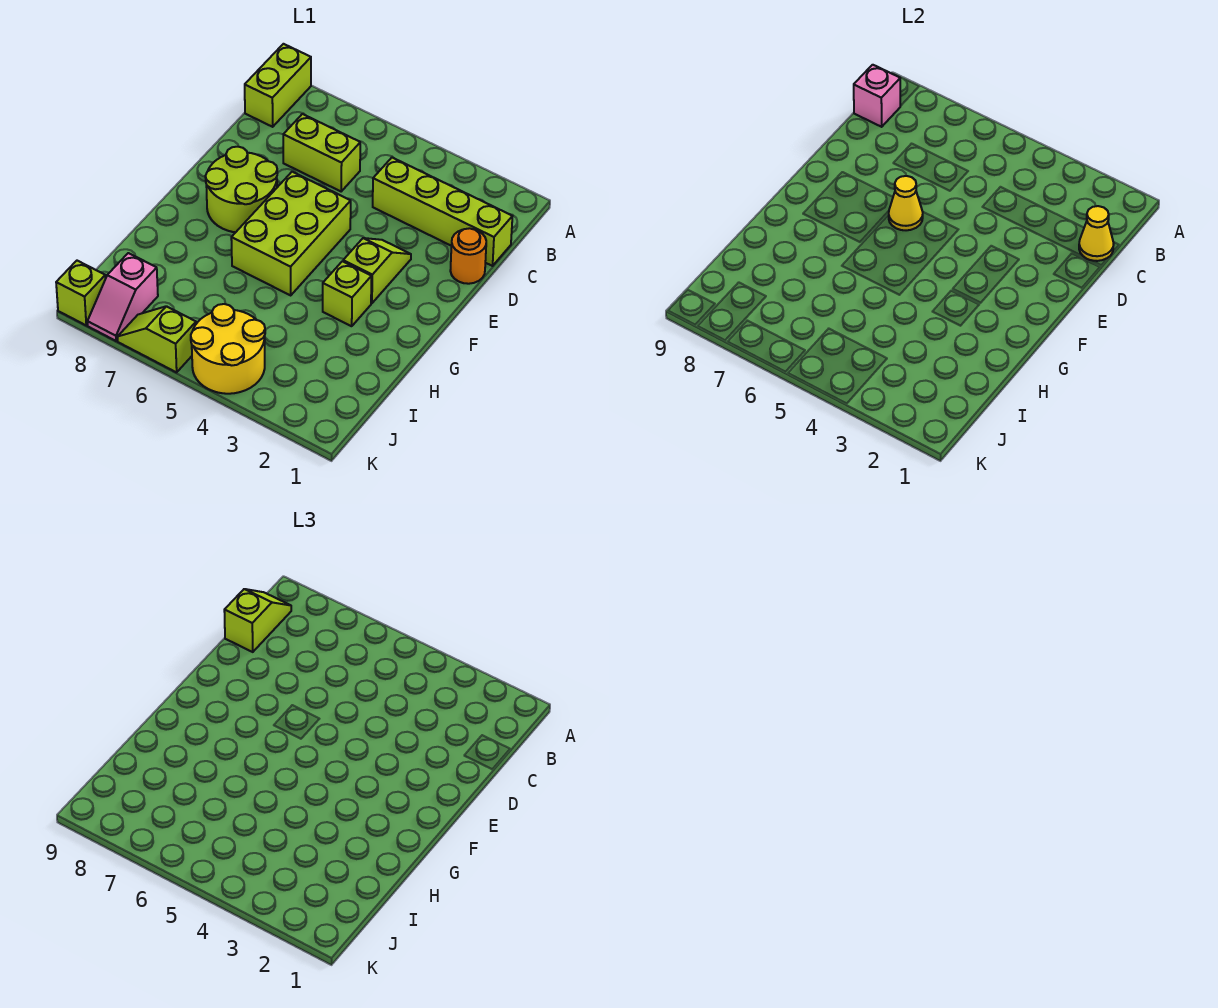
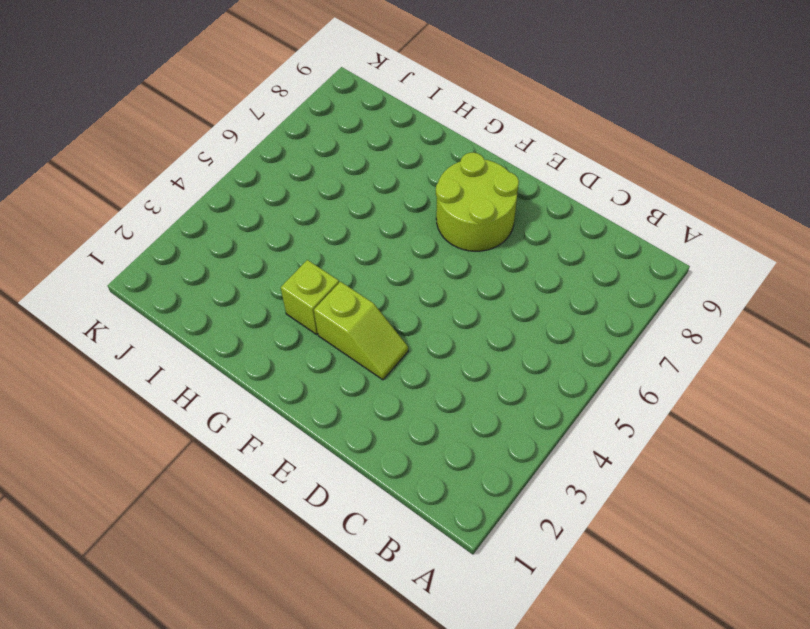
none -> lime brick A9:B9 level 1
none -> lime brick C1:C4 level 1
none -> lime brick C6:C7 level 1

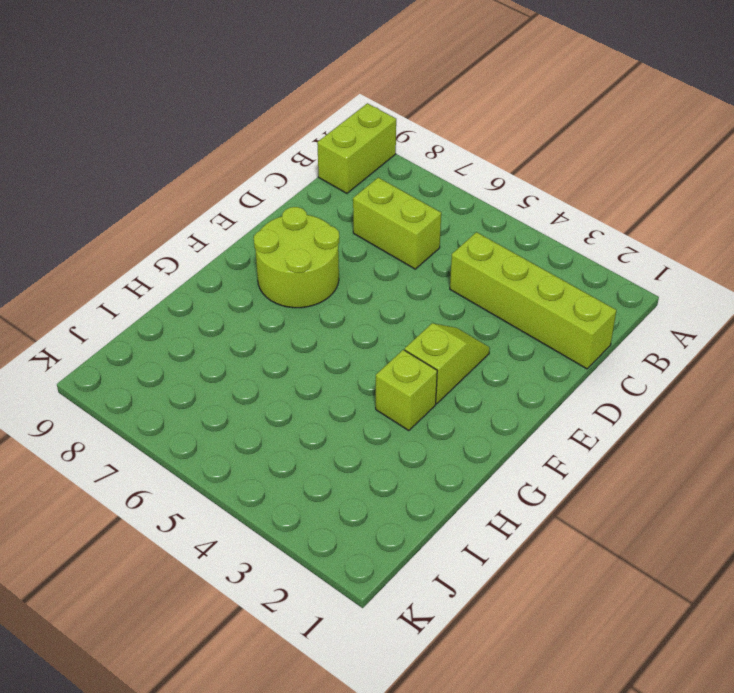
none -> orange round brick D1 level 1
none -> lime brick E5:G6 level 1
none -> yellow round brick J4:K5 level 1

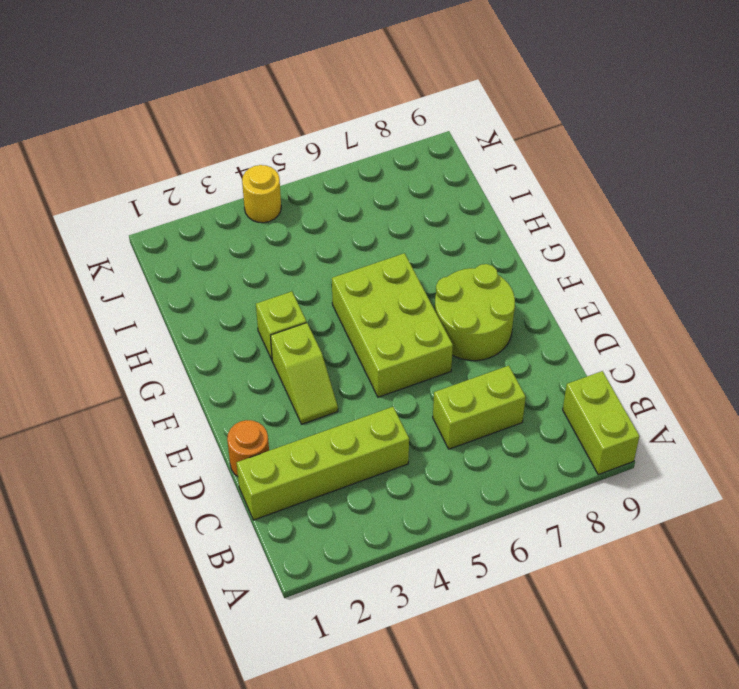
yellow round brick K4 level 1 -> yellow round brick J4:K5 level 1
none -> pink slope J8:K8 level 1 top J
none -> lime slope K6:K7 level 1 top 6
none -> lime brick K9 level 1

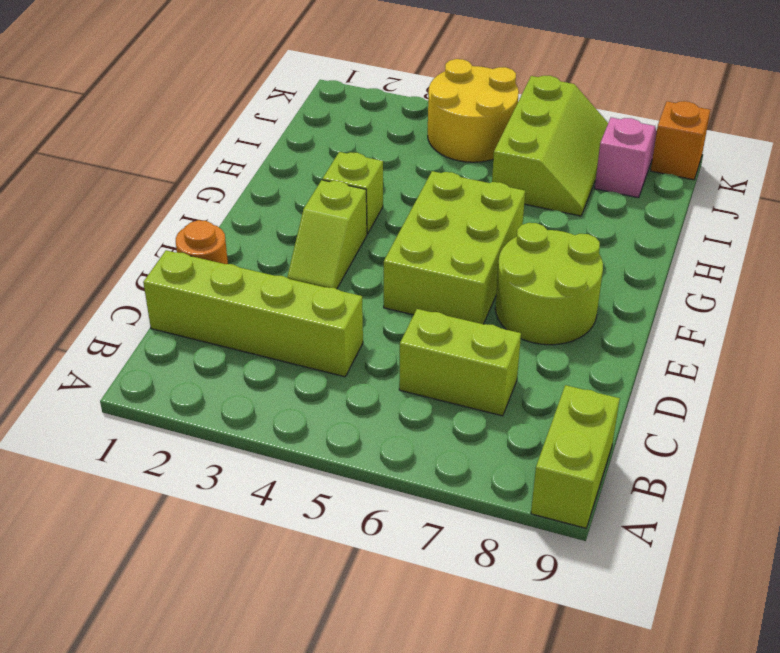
lime slope I6:K7 level 1 top 6 -> lime slope K6:K7 level 1 top 6
orange brick K9 level 1 -> lime brick K9 level 1
none -> pink brick B9 level 2
none -> yellow cone C1 level 2
none -> yellow cone E6 level 2

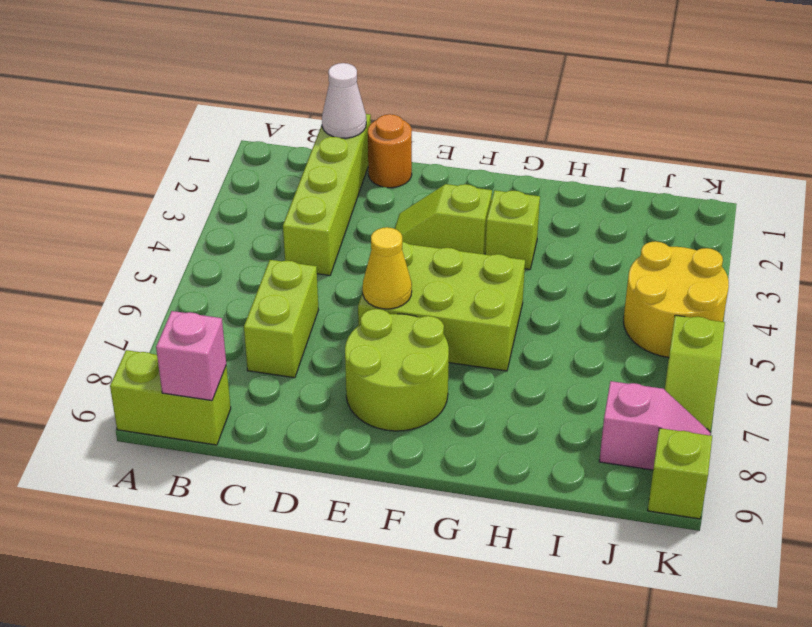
white cone C1 level 2 -> yellow cone C1 level 2
none -> lime slope B9:C9 level 3 top C

